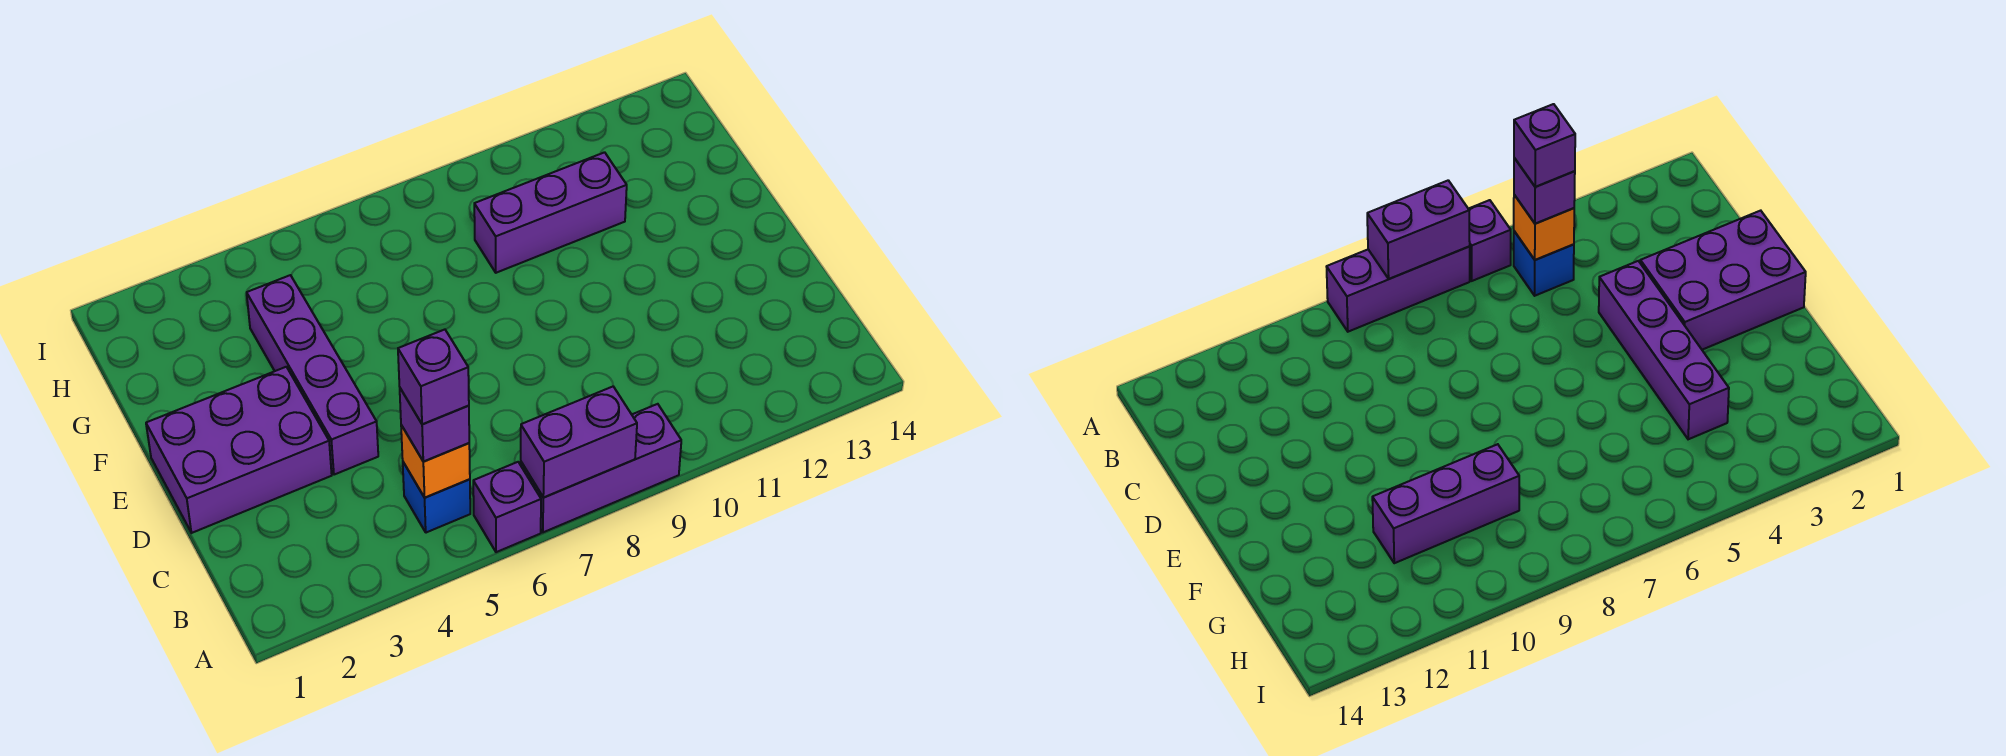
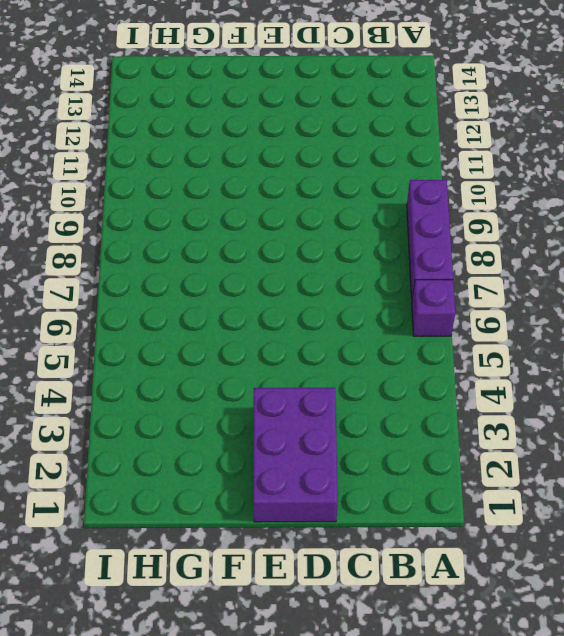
none -> blue brick B5 level 1
none -> purple brick D4:G4 level 1

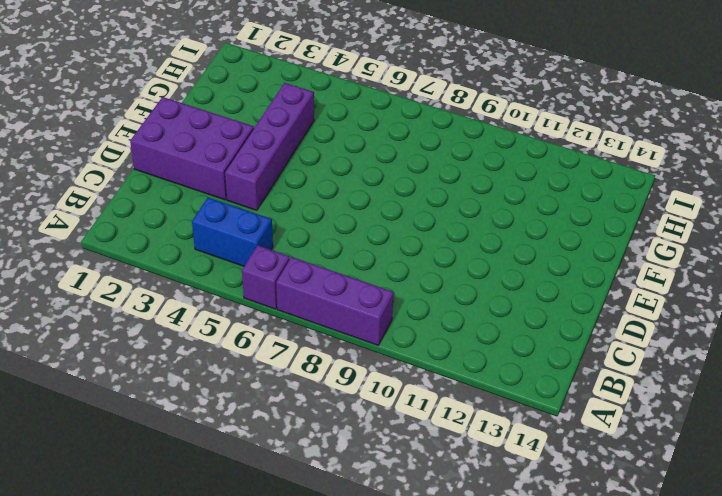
blue brick B4:B5 level 1 -> blue brick B5 level 1
none -> purple brick G9:G11 level 1
none -> purple brick A7:A8 level 2

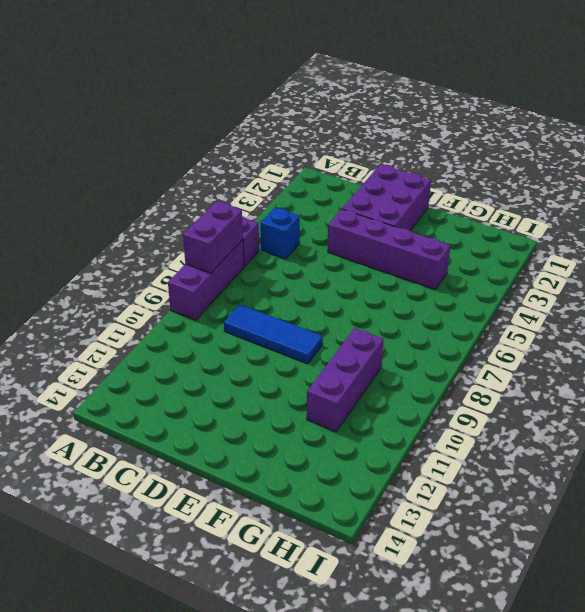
blue tile C9:E9 level 1 -> none
none -> orange brick B5 level 2
none -> purple brick B5 level 3

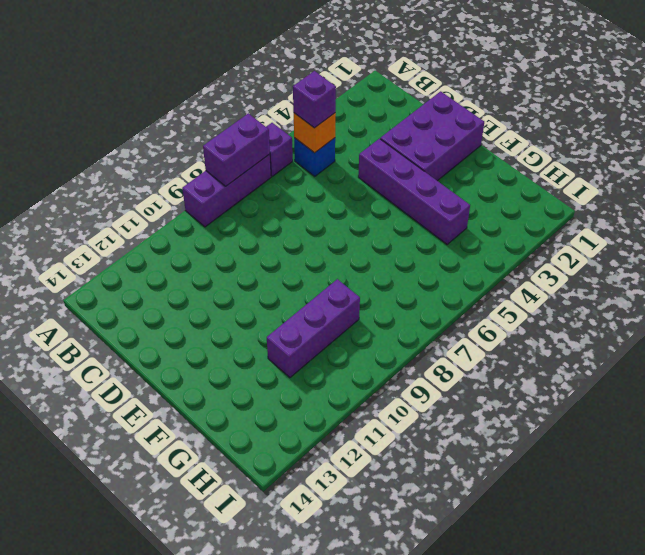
none -> purple brick B5 level 4

